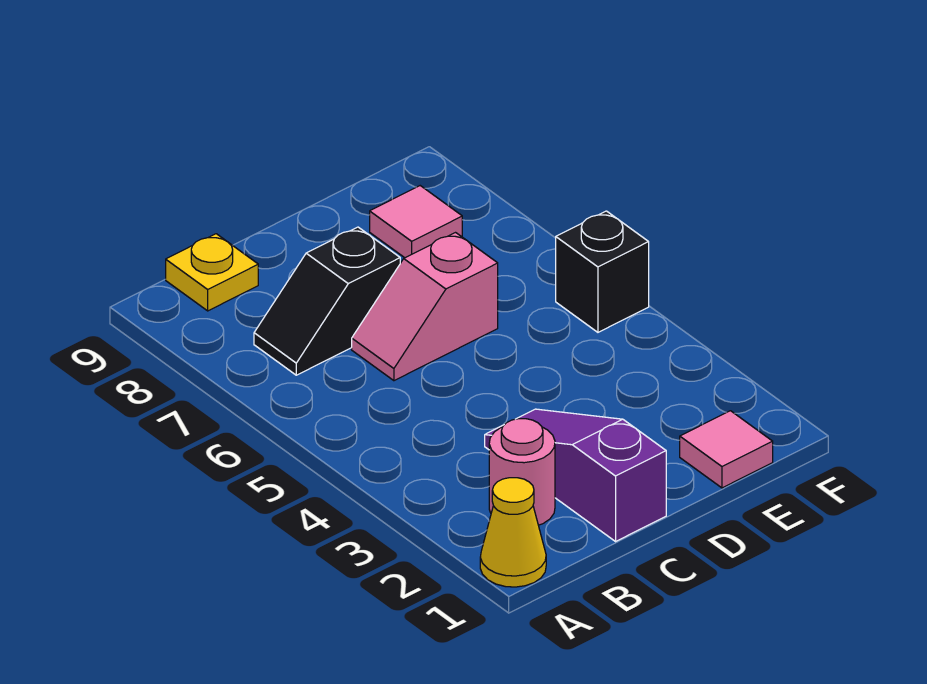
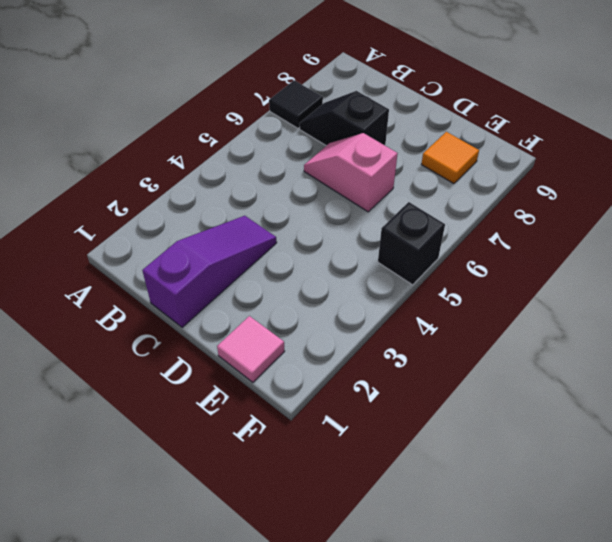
black tile A7 level 1 -> none
orange tile E8 level 1 -> pink tile E8 level 1
none -> yellow cone A1 level 1
none -> pink round brick B2 level 1

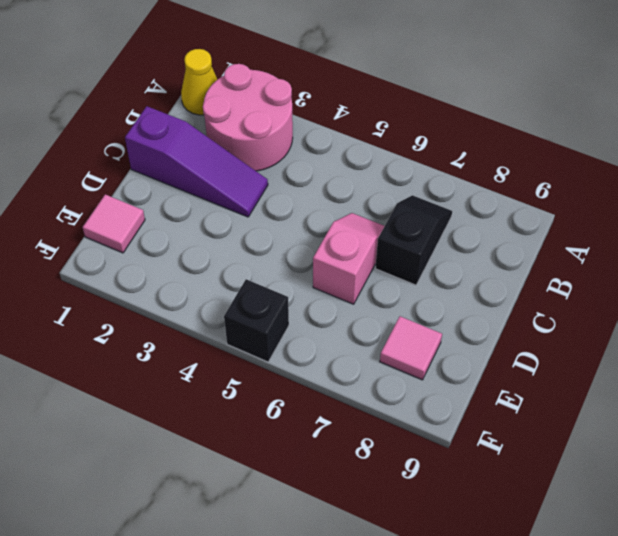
pink round brick A2:B3 level 1 -> pink round brick B2 level 1
none -> yellow plate B9 level 1

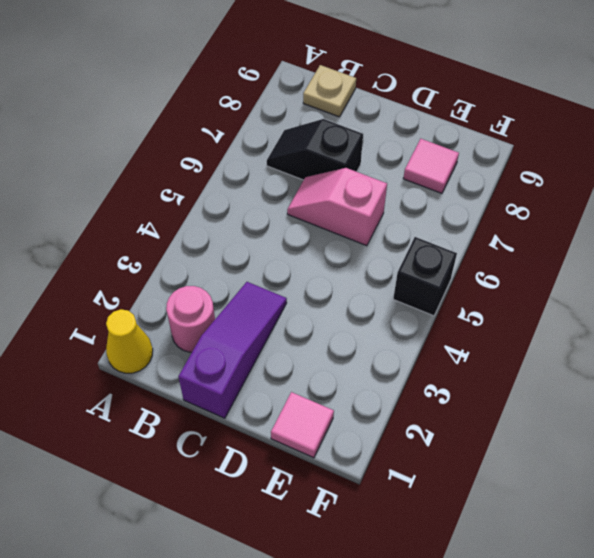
tan plate B9 level 1 -> yellow plate B9 level 1

